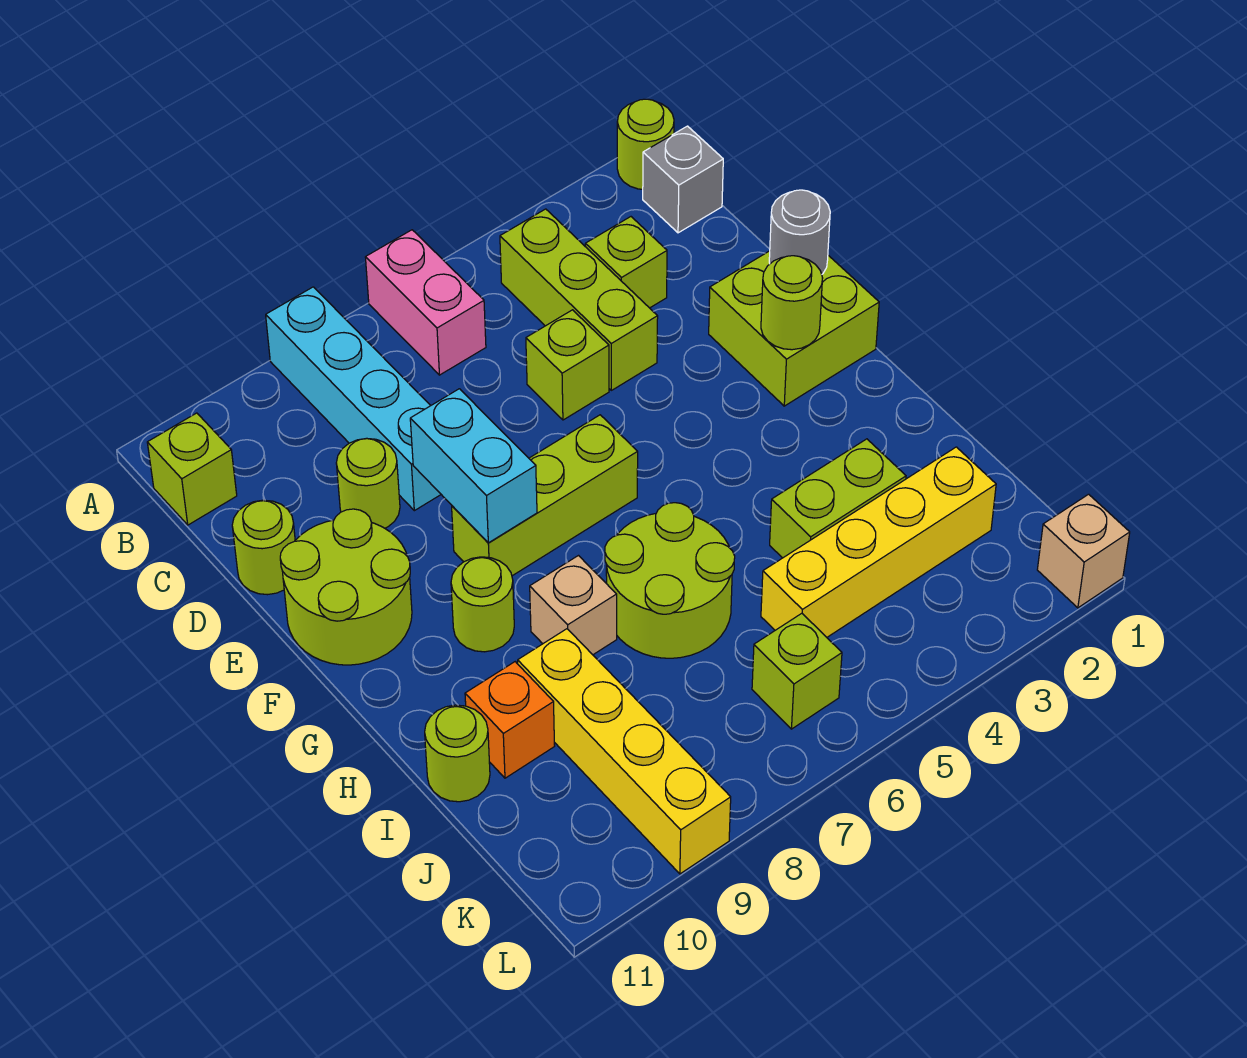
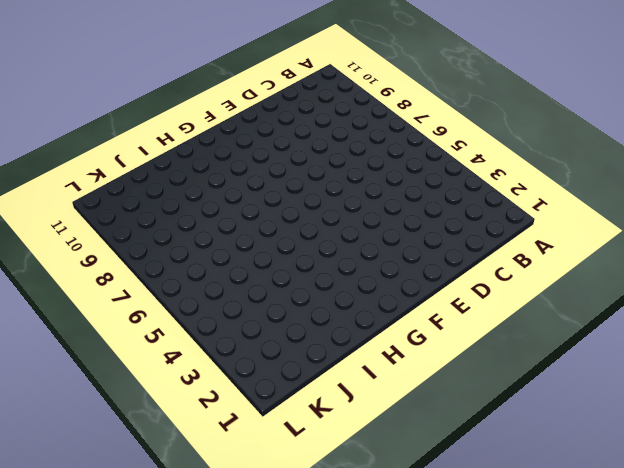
none -> lime round brick A1 level 1
none -> pink brick A6:B6 level 1
none -> cyan brick A8:D8 level 1

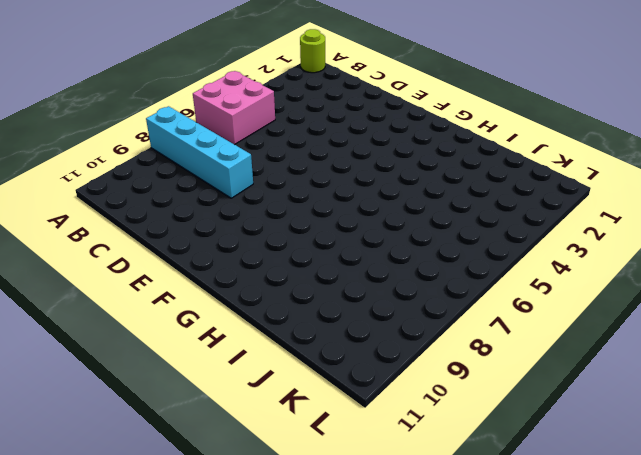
pink brick A5:B6 level 1 -> pink brick A6:B6 level 1
none -> grey brick B1 level 1
none -> lime brick B4:D4 level 1
none -> lime brick B11 level 1

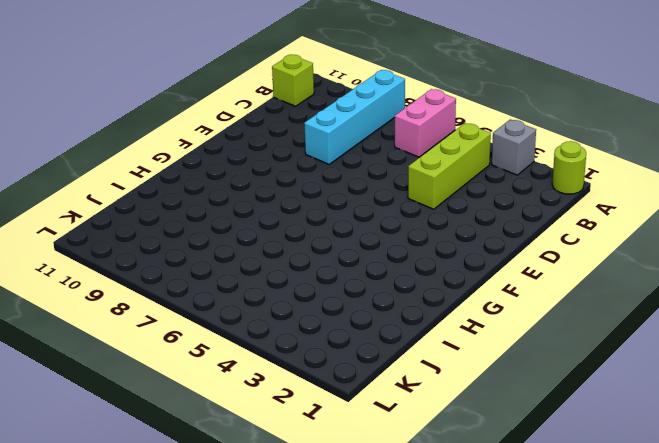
grey brick A3 level 1 -> grey brick B1 level 1
none -> lime brick C3 level 1
none -> lime brick D5 level 1
none -> lime round brick D9 level 1

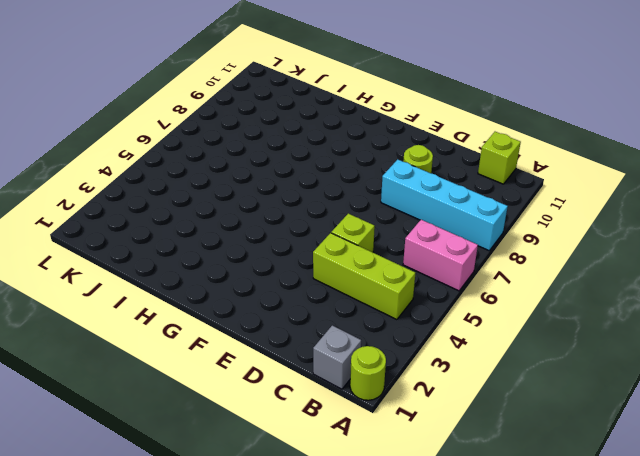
none -> lime brick C3 level 1
none -> lime round brick D11 level 1
none -> lime brick E1:F2 level 1

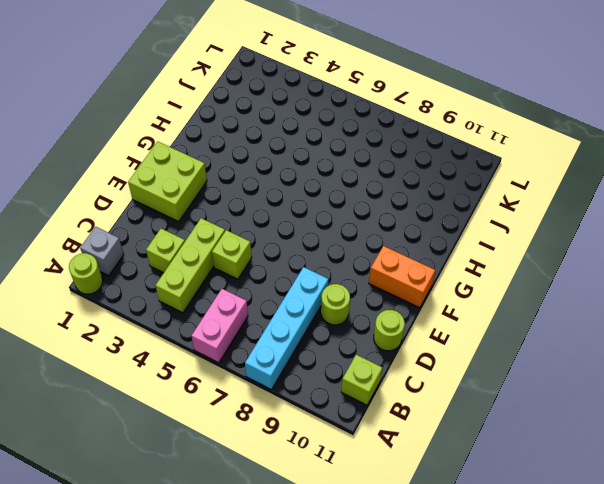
orange brick F10:F11 level 1 -> lime round brick E10:F11 level 1
none -> lime brick F6:F8 level 1
none -> lime round brick G9 level 1
none -> lime round brick H6:I7 level 1

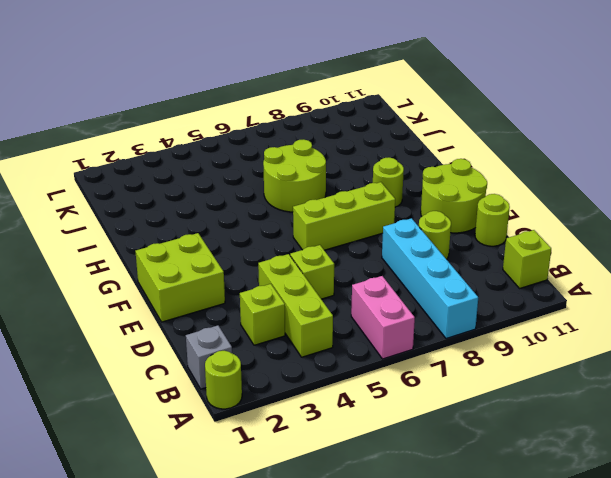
none -> tan brick H8 level 1
none -> lime brick I3:I4 level 1
none -> yellow brick I9:L9 level 1

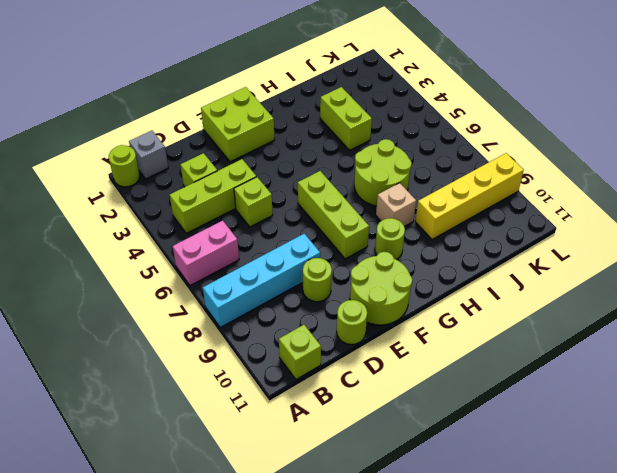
none -> orange brick I10 level 1
none -> lime round brick I11 level 1
none -> yellow brick J2:J5 level 1

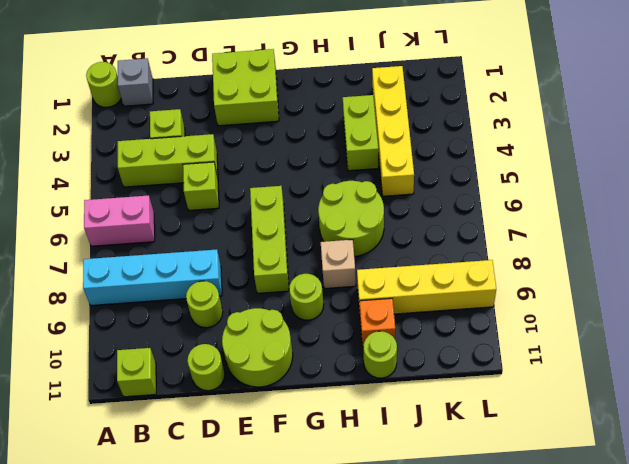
none -> lime brick K6 level 1
none -> tan brick L1 level 1
none -> grey round brick E1 level 2

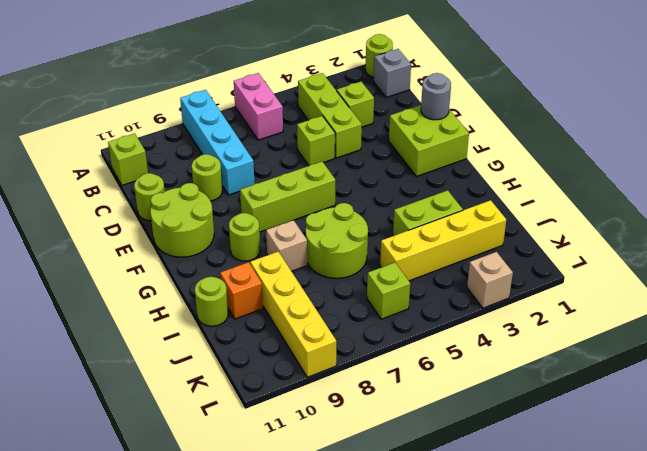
tan brick L3 level 1 -> tan brick L1 level 1
none -> cyan brick E8:F8 level 2
none -> lime round brick F2 level 2

